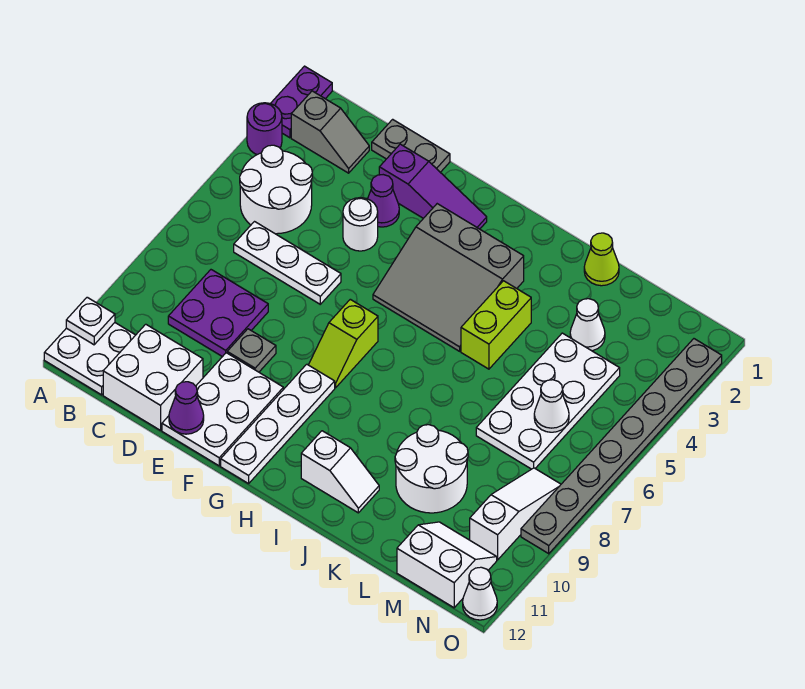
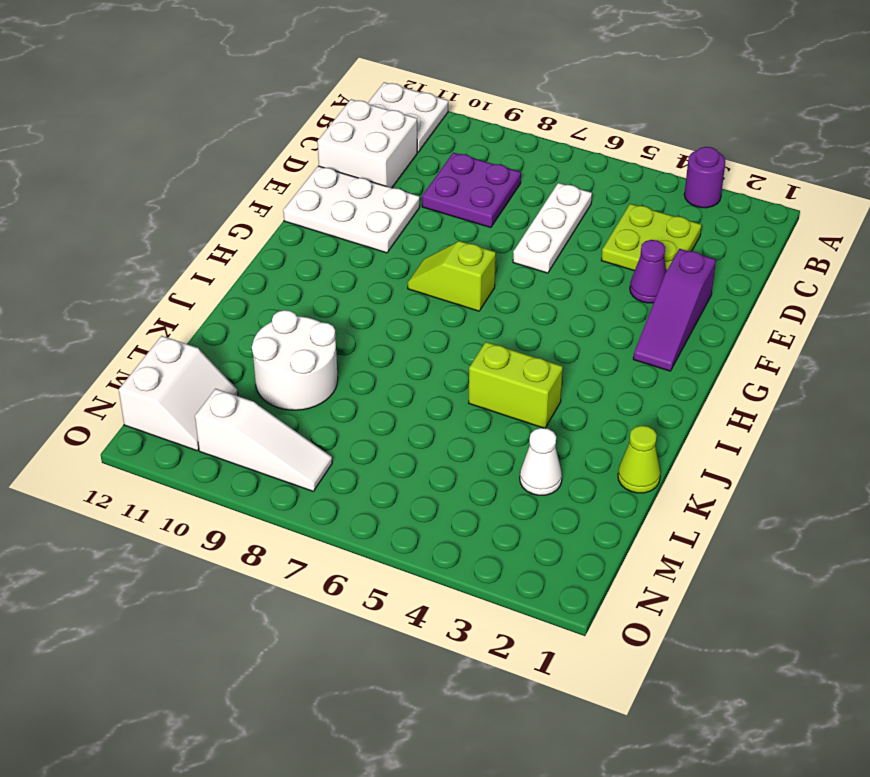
lime plate C3:D4 level 1 -> white round brick B4:C5 level 1
none -> purple plate A1:A2 level 1
none -> grey slope B2:C2 level 1 top B
none -> grey plate D1:E1 level 1
none -> white round brick E4 level 1

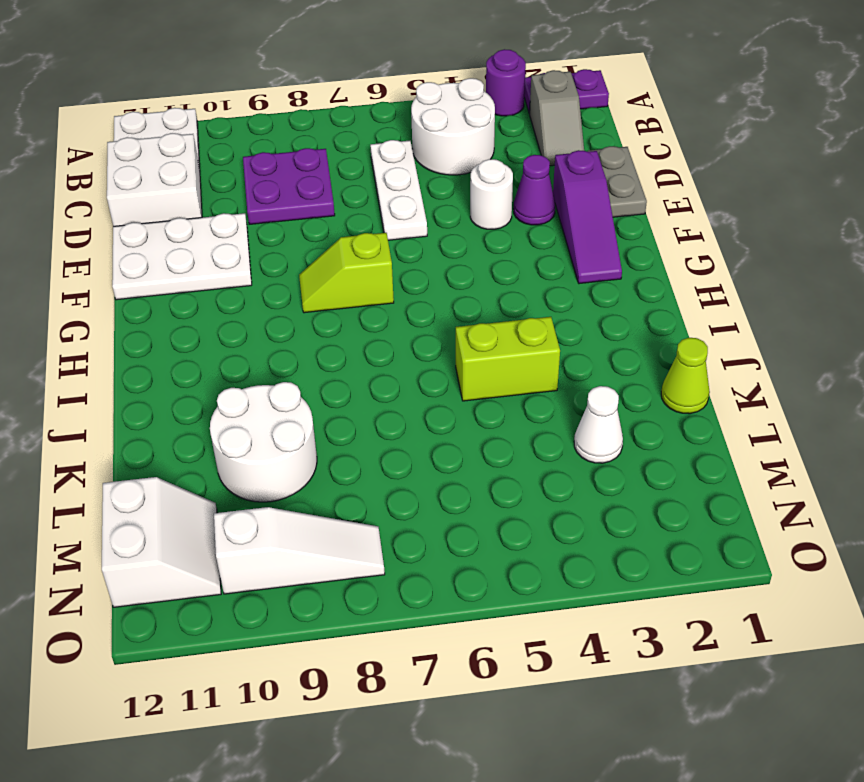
none -> grey plate E9 level 1
none -> grey slope G3:I5 level 1 top 3
none -> white plate G9:G12 level 1
none -> white slope I11:J11 level 1 top I

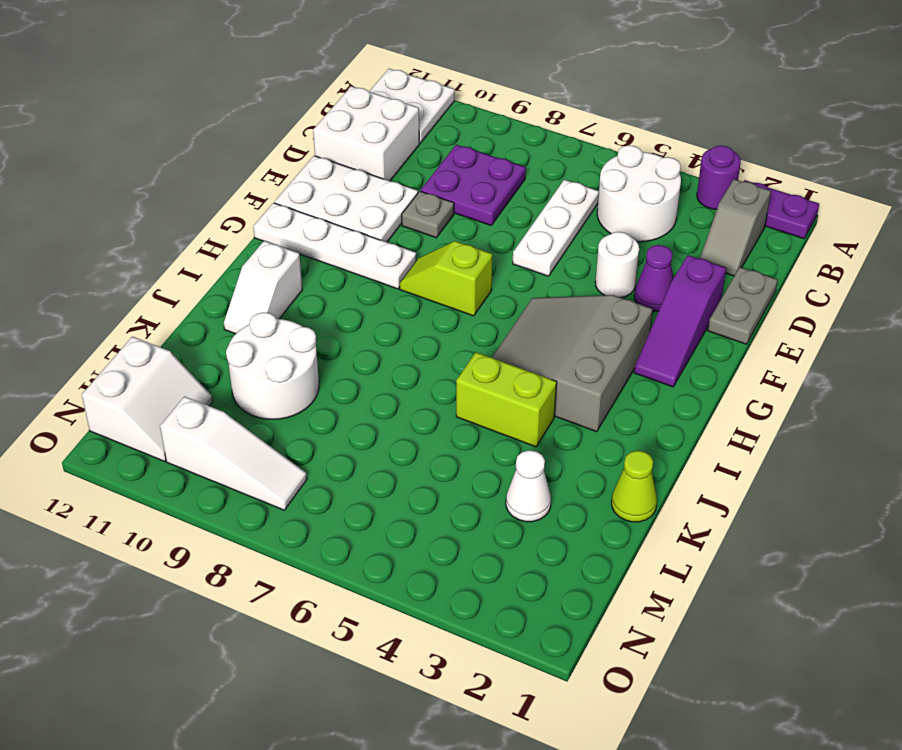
none -> white plate L4:M7 level 1
none -> grey plate O2:O9 level 1
none -> white cone O12 level 1
none -> white plate A11 level 2

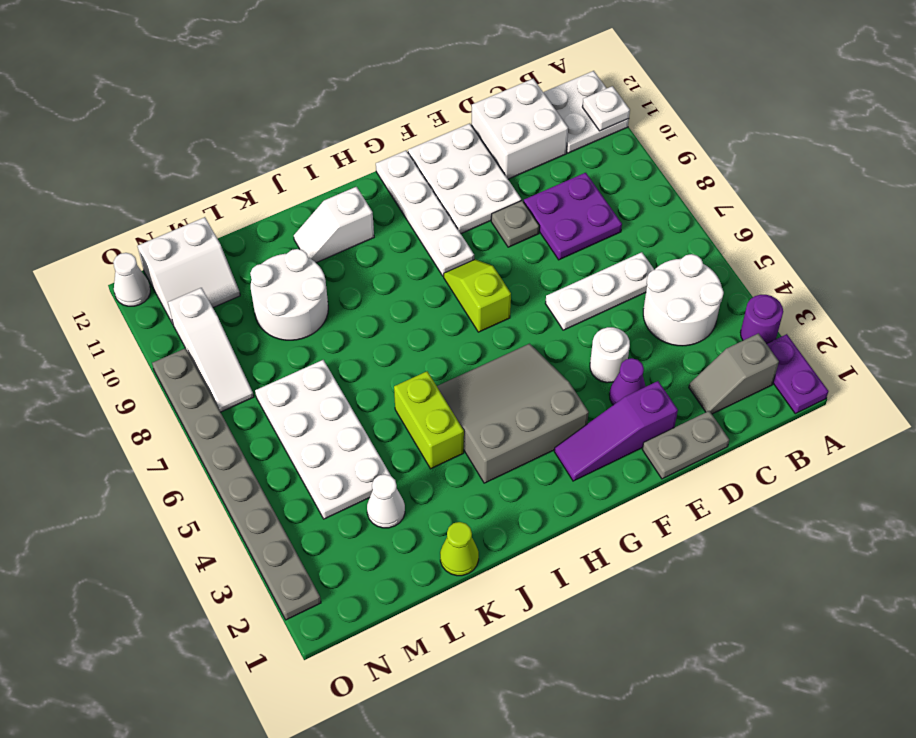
none -> purple cone E12 level 2
none -> white cone M6 level 2

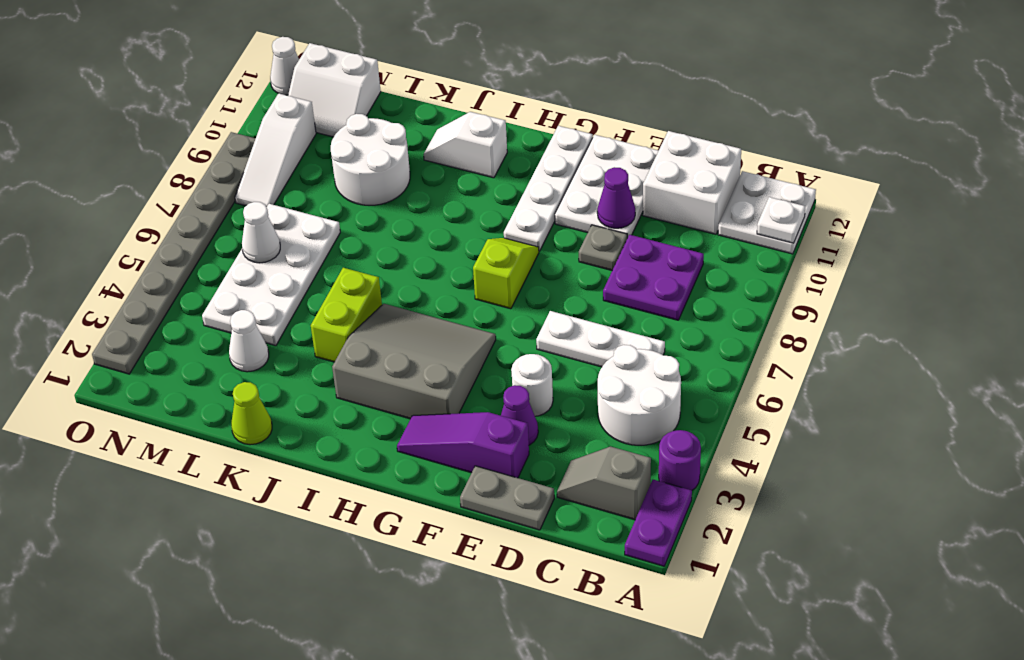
purple cone E10 level 2 -> purple cone E12 level 2

